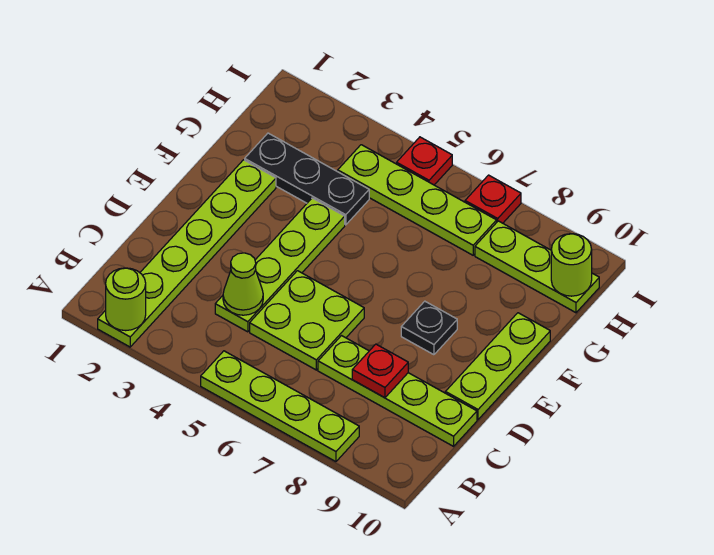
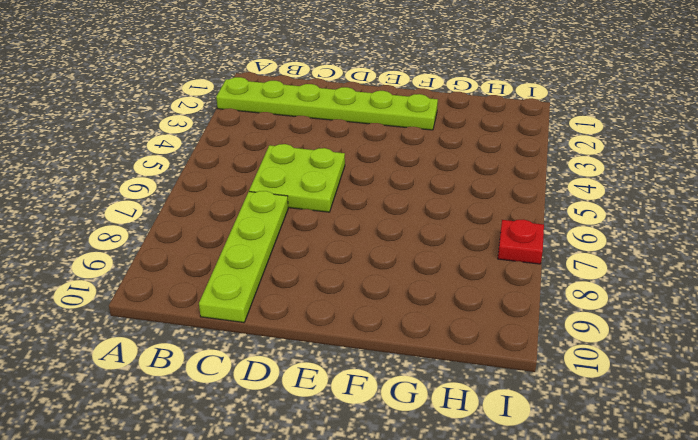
none -> lime plate A5:A8 level 1
none -> lime plate C4:F4 level 1
none -> lime plate D10:F10 level 1

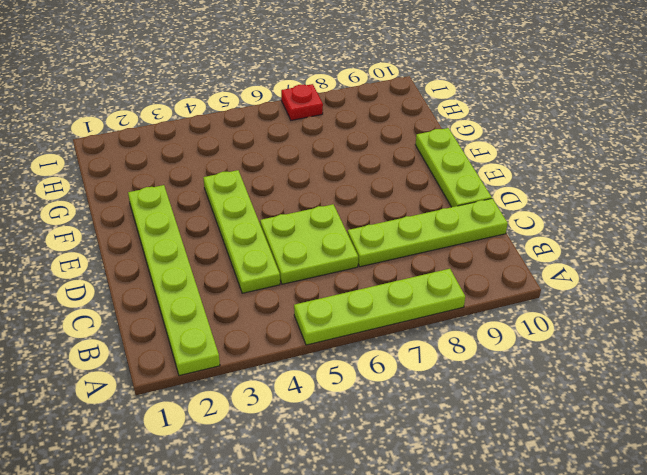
none -> black plate E8 level 1
none -> black plate G2:G4 level 1
none -> lime plate H4:H7 level 1

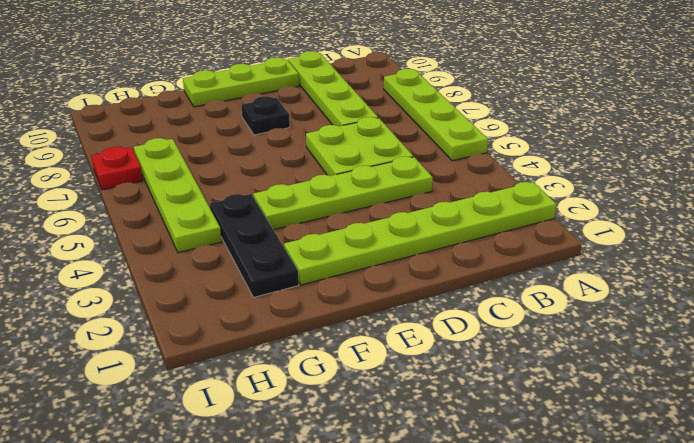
none -> lime plate H8:H10 level 1
none -> red plate I5 level 1
none -> lime round brick A2 level 2

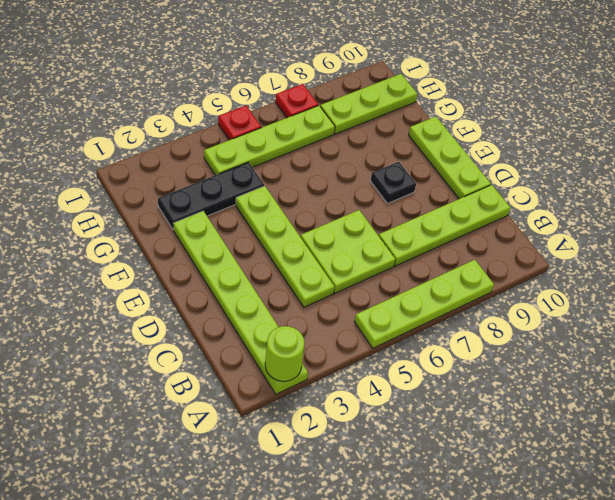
none -> lime cone C4 level 2
none -> red plate C8 level 2
none -> lime round brick H10 level 2

